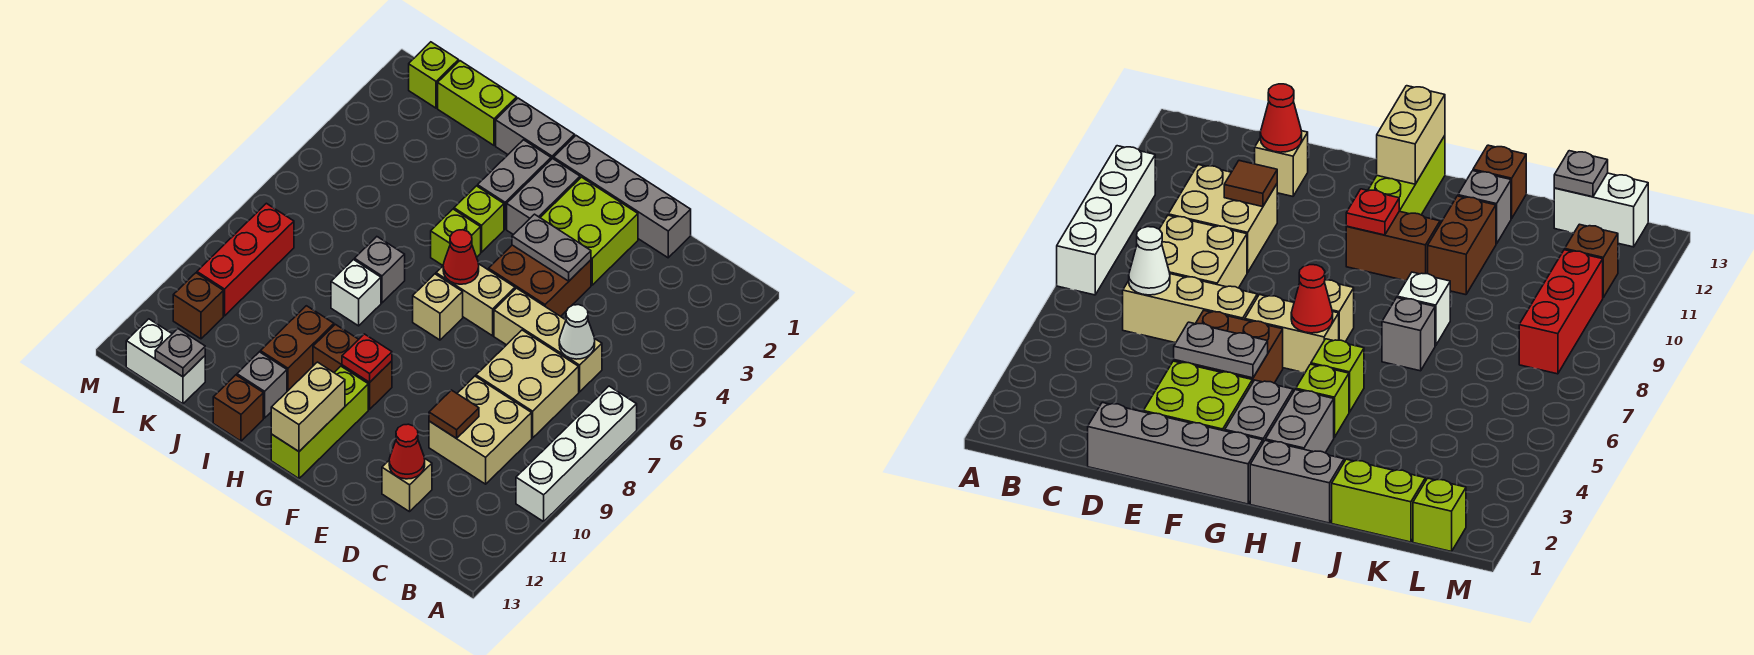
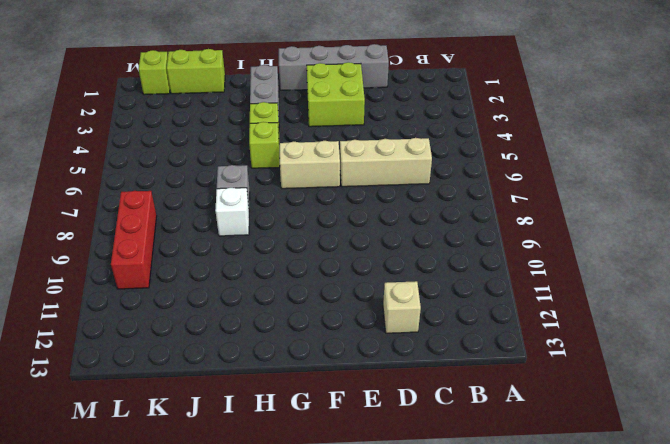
none -> white brick A7:A10 level 1
none -> tan brick C7:D8 level 1
none -> tan brick C9:D10 level 1
none -> brown brick E4:F5 level 1

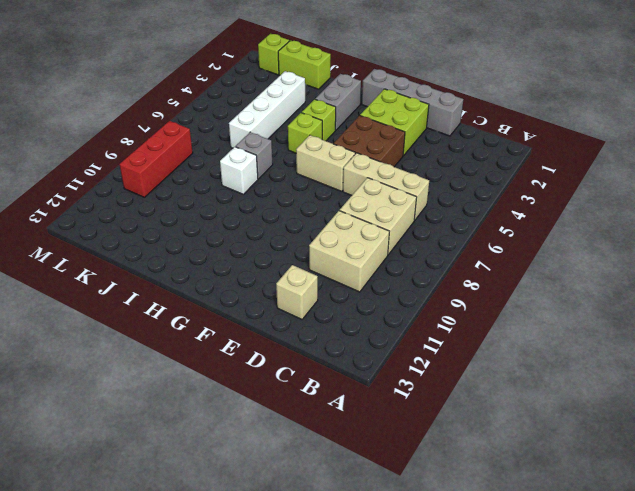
white brick J3:J6 level 1 -> white brick A7:A10 level 1
none -> grey brick G2:G3 level 1
none -> tan brick G7 level 1
none -> brown brick G10:H10 level 1
none -> lime brick G11:G13 level 1

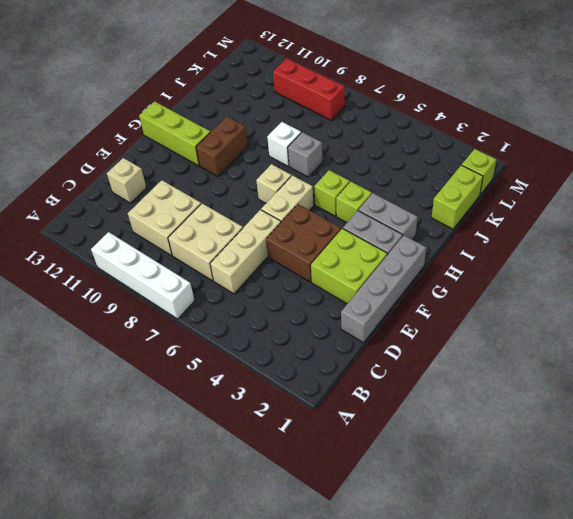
none -> grey brick H1:I1 level 1
none -> brown brick I10:I11 level 1
none -> grey brick I12 level 1
none -> brown brick I13 level 1

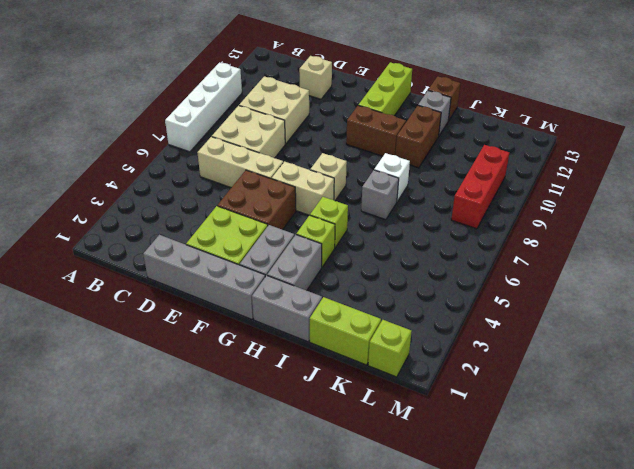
none -> white brick K13:L13 level 1
none -> brown brick L11 level 1
none -> white cone C6 level 2
none -> brown tile D10 level 2

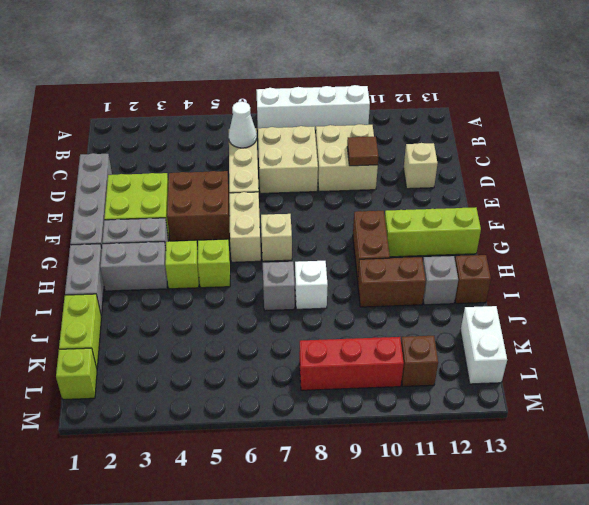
none -> red cone D12 level 2
none -> grey plate E4:F4 level 2
none -> red cone G6 level 2
none -> red plate G10 level 2

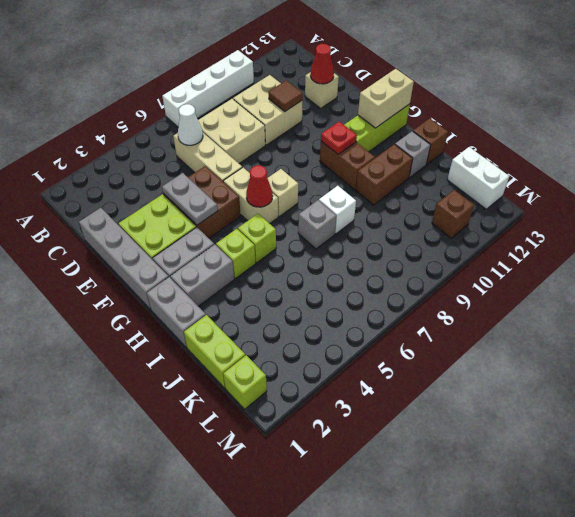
none -> red brick L8:L10 level 1
none -> grey plate K13 level 2

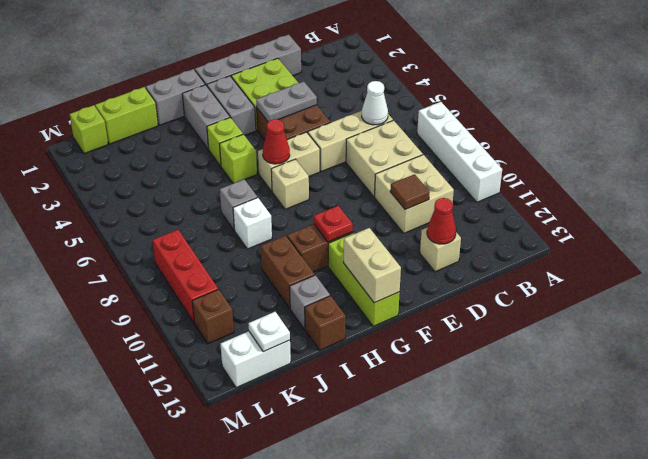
white plate K13 level 2 -> grey plate K13 level 2

